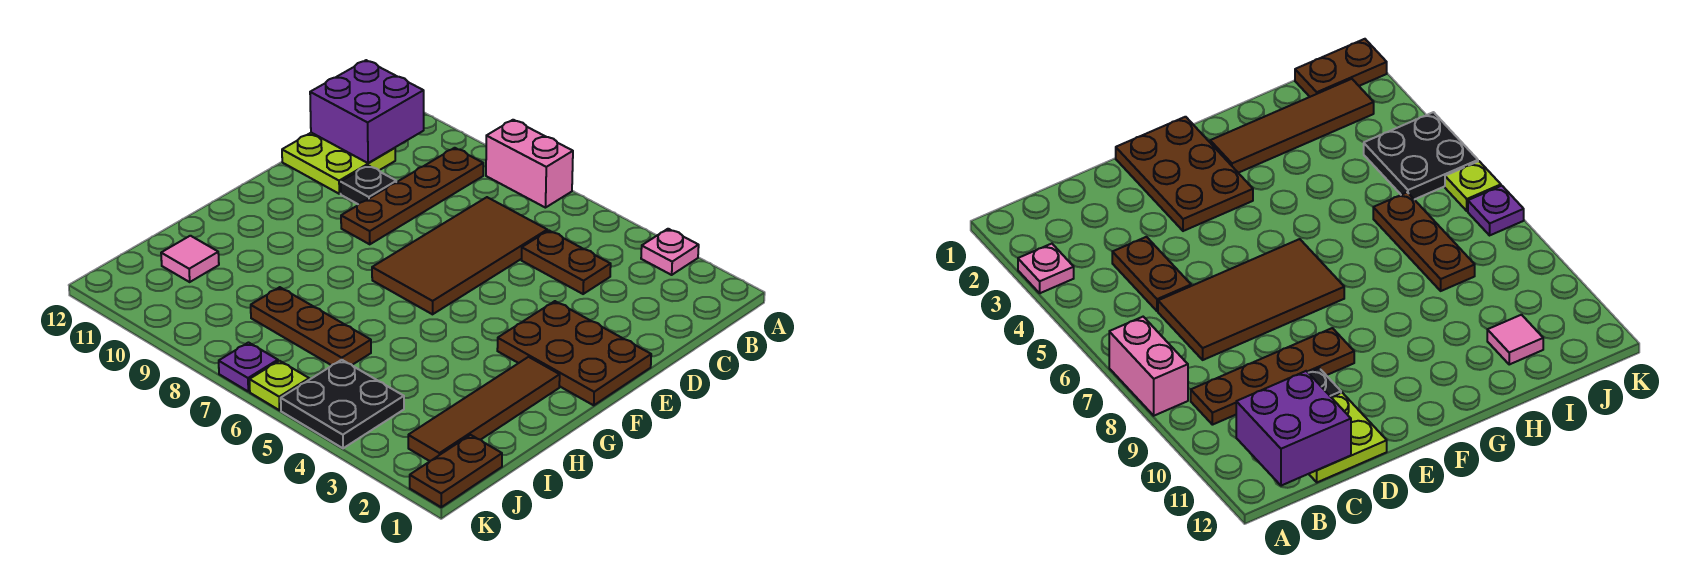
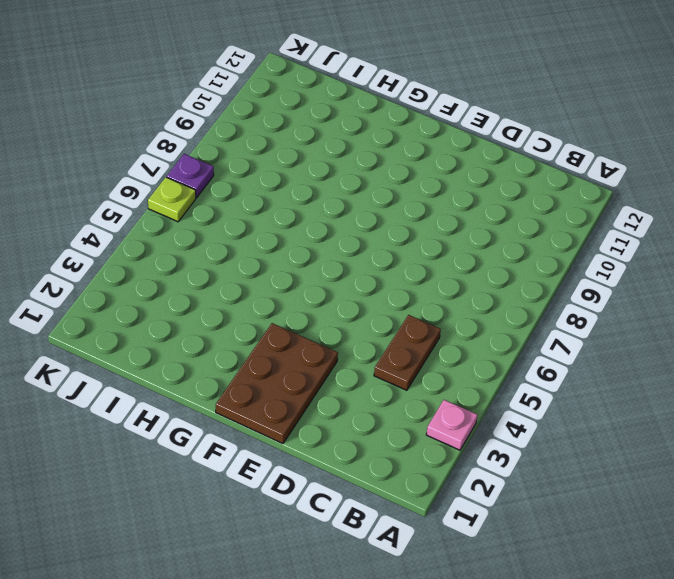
none -> pink brick A7:A8 level 1
none -> brown plate B9:E9 level 1
none -> brown tile C6:F7 level 1

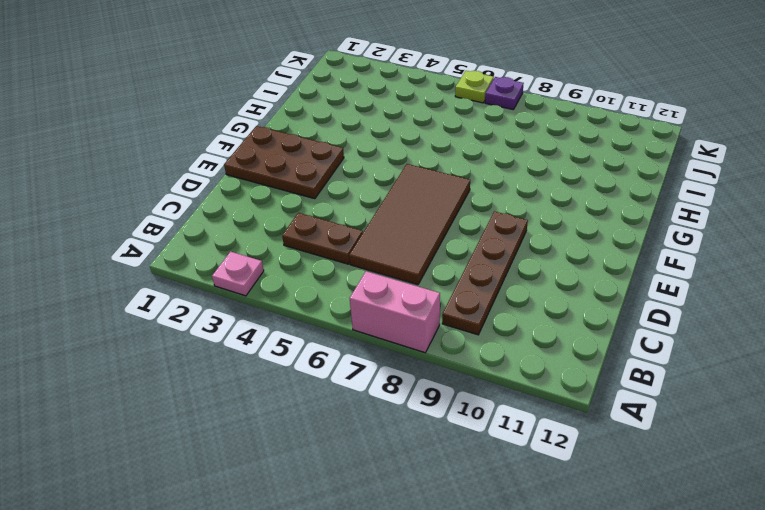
none -> lime plate C11:D12 level 1
none -> black plate D10 level 1
none -> brown tile G2:J2 level 1

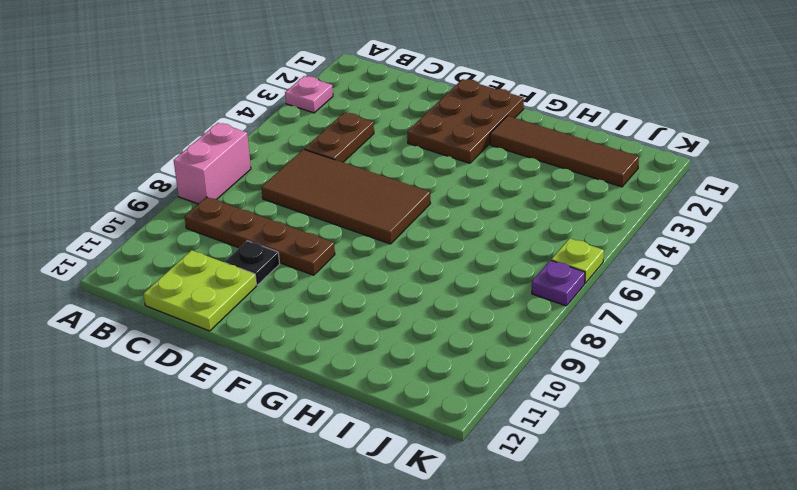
none -> brown plate I6:I8 level 1
none -> pink tile I11 level 1
none -> brown plate J1:K1 level 1

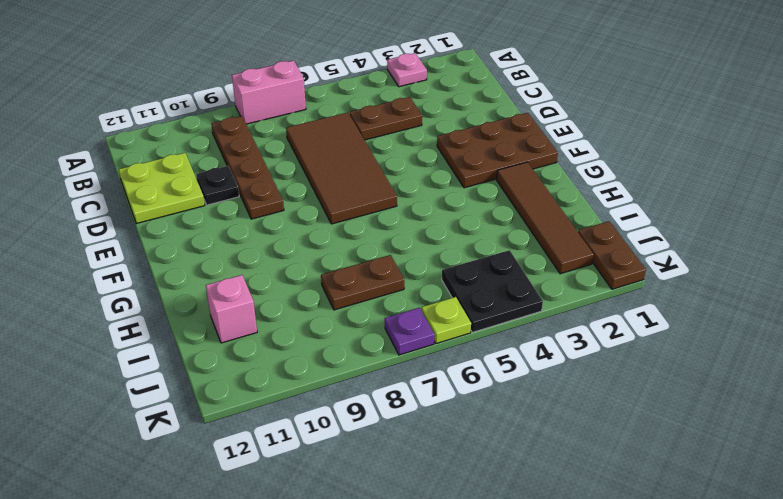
brown plate I7:I8 level 1 -> brown plate I6:I8 level 1
pink brick I11 level 1 -> pink tile I11 level 1
none -> purple brick B11:C12 level 2

